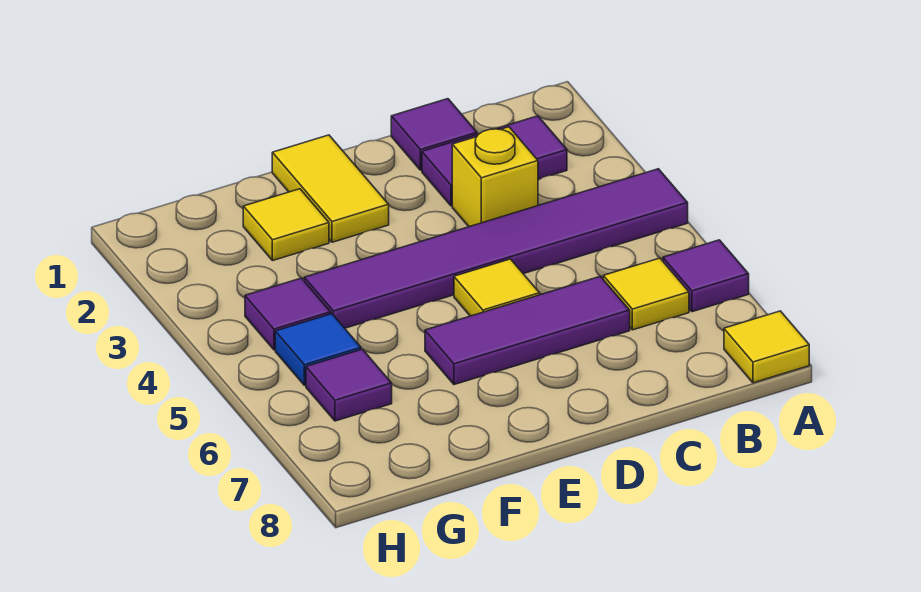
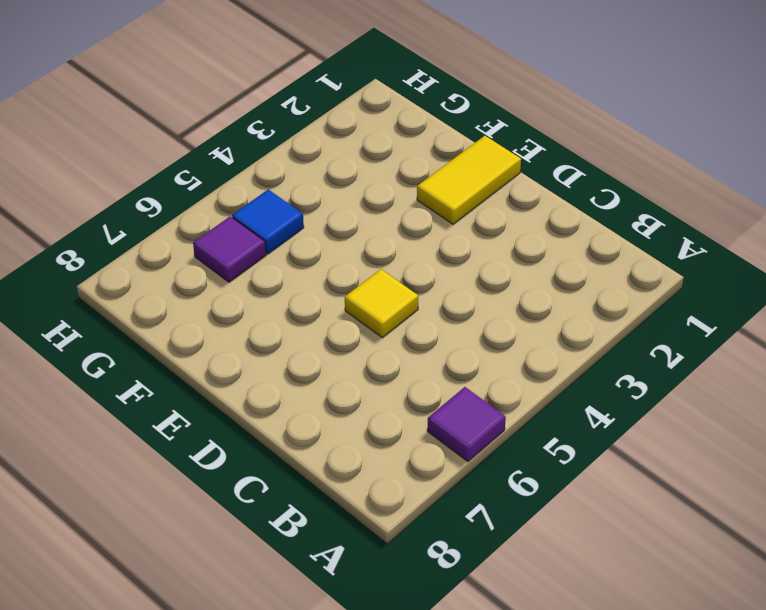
none -> purple tile A4:F4 level 1
none -> yellow tile A8 level 1
none -> purple tile B2:C2 level 1

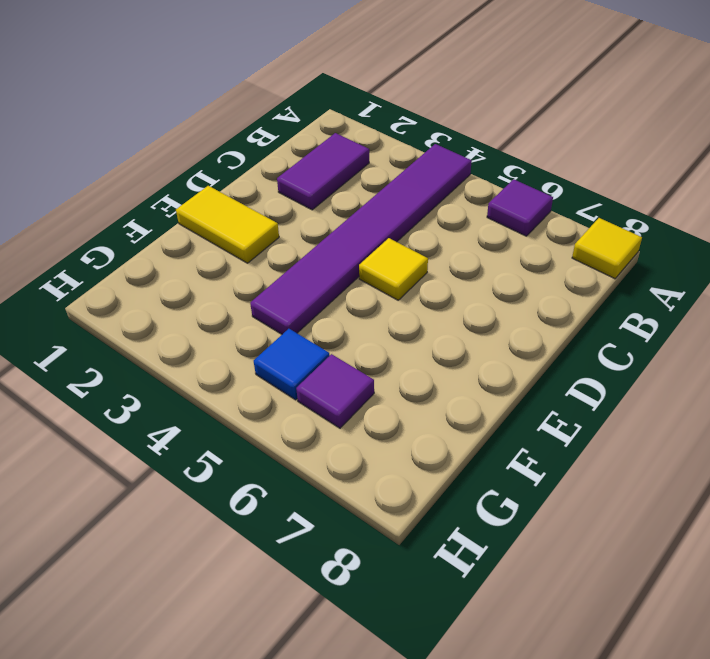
none -> yellow tile B6 level 1
none -> purple tile C1 level 1
none -> yellow brick C3 level 1

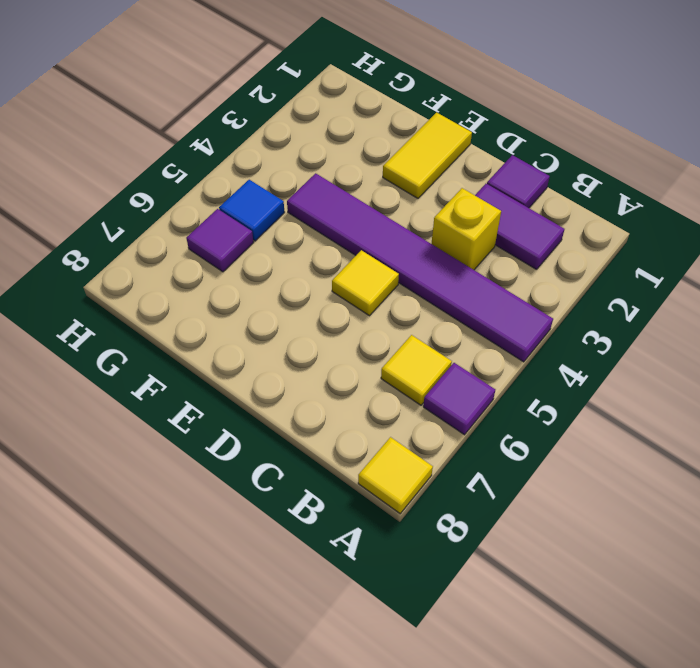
none -> purple tile C6:E6 level 1
none -> yellow tile F2 level 1
none -> purple tile G4 level 1

